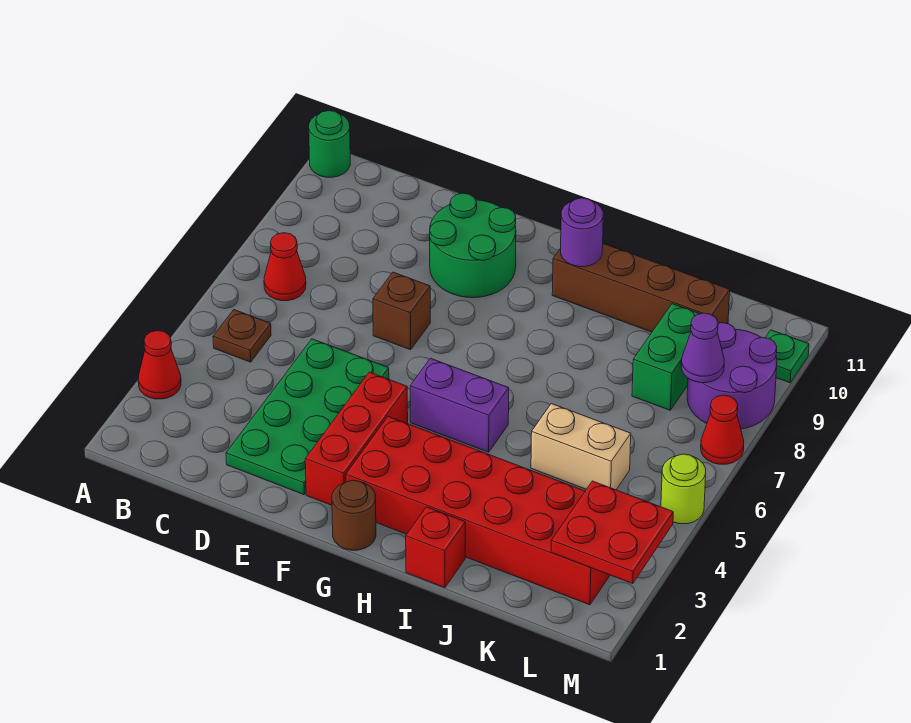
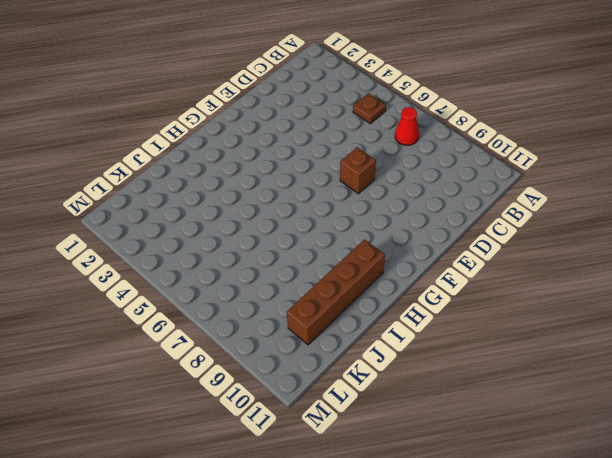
none -> red cone A3 level 1
none -> green round brick A11 level 1
none -> green plate D2:E5 level 1

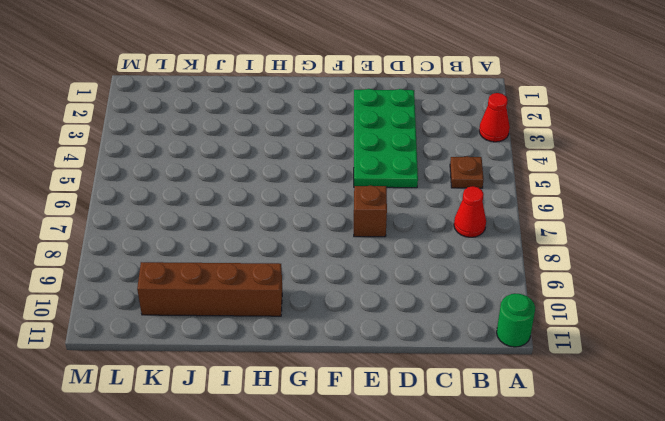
none -> green round brick E9:F10 level 1
none -> red brick F2:F4 level 1
none -> brown round brick G1 level 1

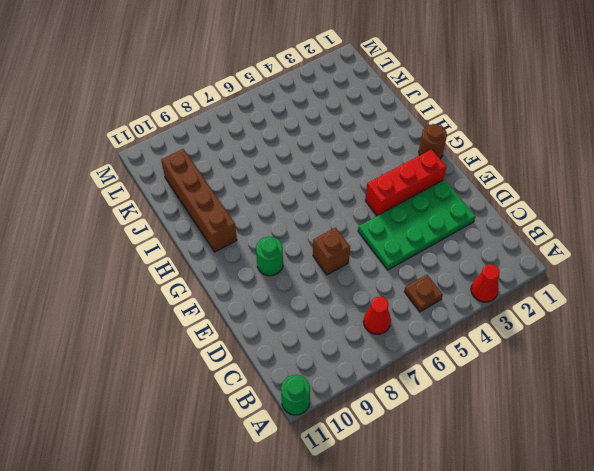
green round brick F9 level 1 -> green round brick E9:F10 level 1
none -> red brick G2:L3 level 1
none -> purple brick G5:H5 level 1
none -> red brick I1 level 1

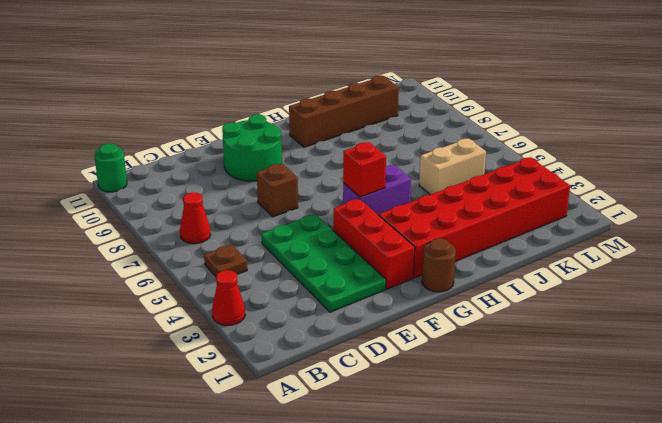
red brick G5 level 2 -> red brick I1 level 1
none -> green brick K8:K9 level 1
none -> purple round brick L8:M9 level 1
none -> lime round brick M5 level 1

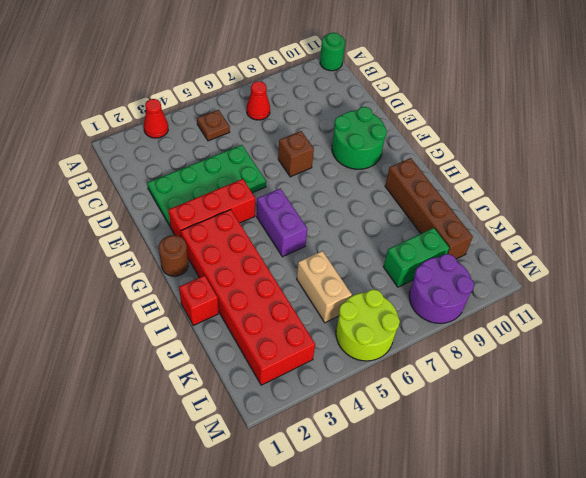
lime round brick L5:M6 level 1 -> lime round brick M5 level 1
none -> red cone M7 level 1
none -> green plate M10 level 1
none -> purple round brick H10 level 2

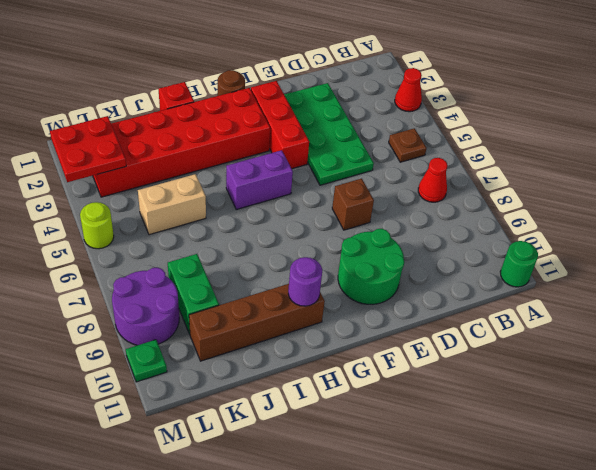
none -> red cone M7 level 1
none -> purple cone L8 level 2

